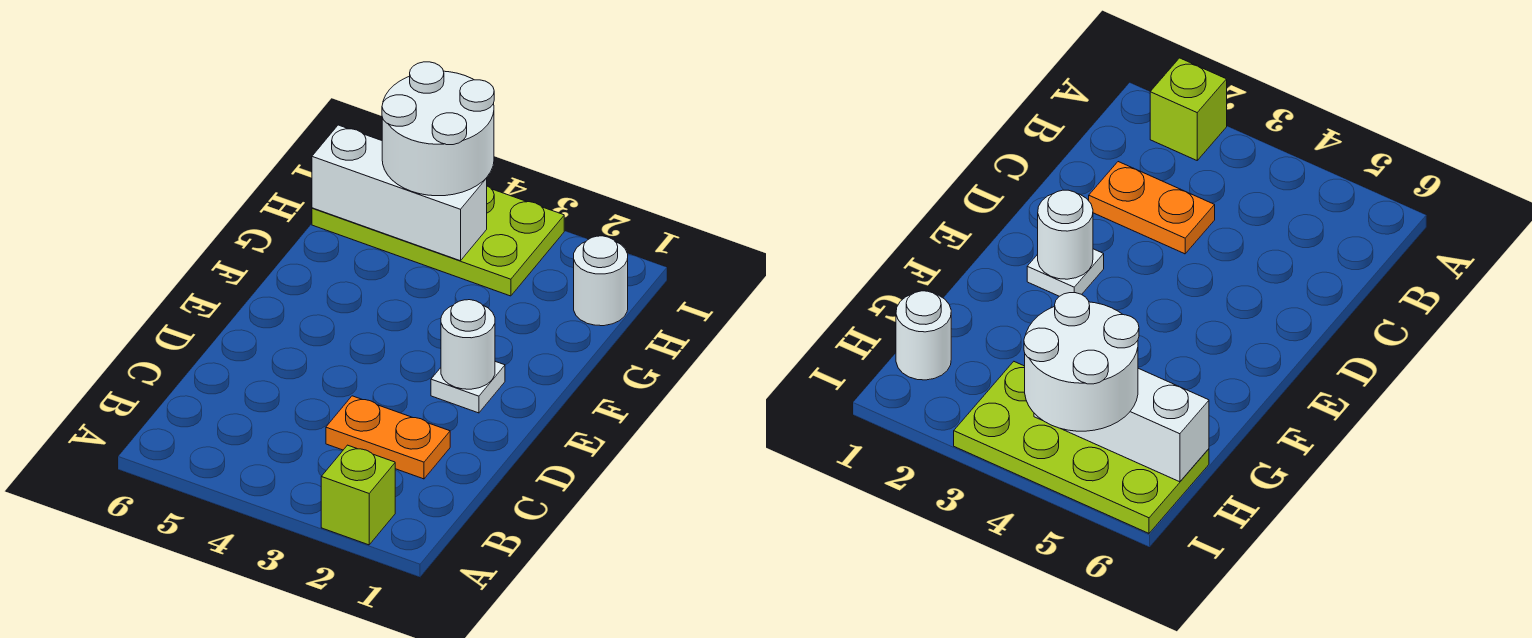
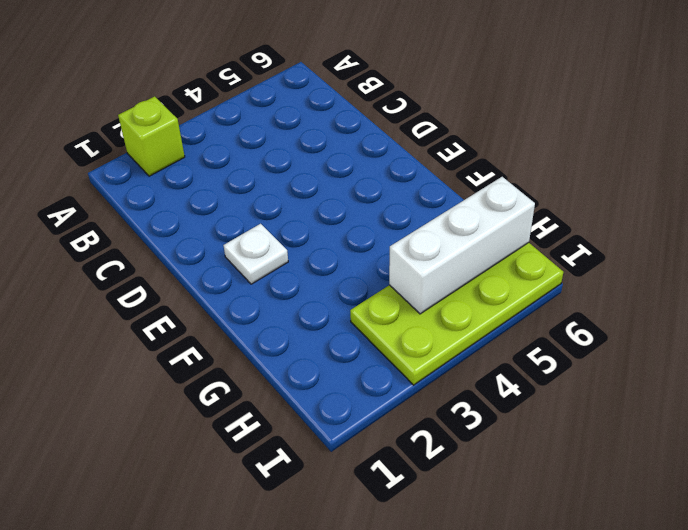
none -> orange plate C2:C3 level 1
none -> white round brick H1 level 1

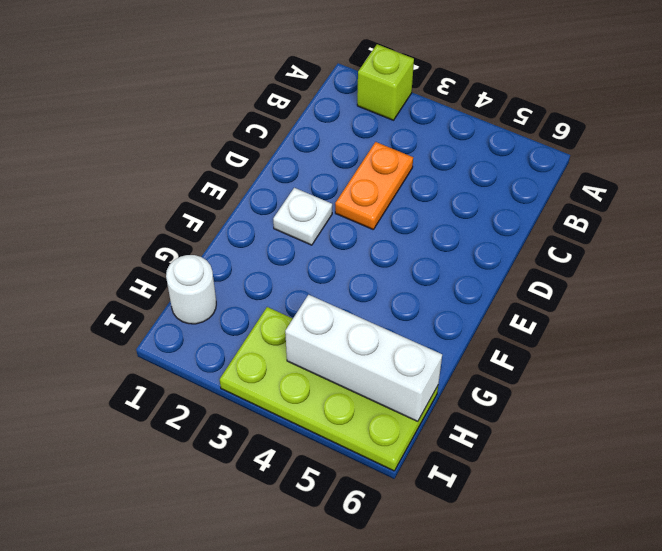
orange plate C3:D3 level 1 -> orange plate C2:C3 level 1
none -> white round brick E2 level 2
none -> white round brick H4:I5 level 3

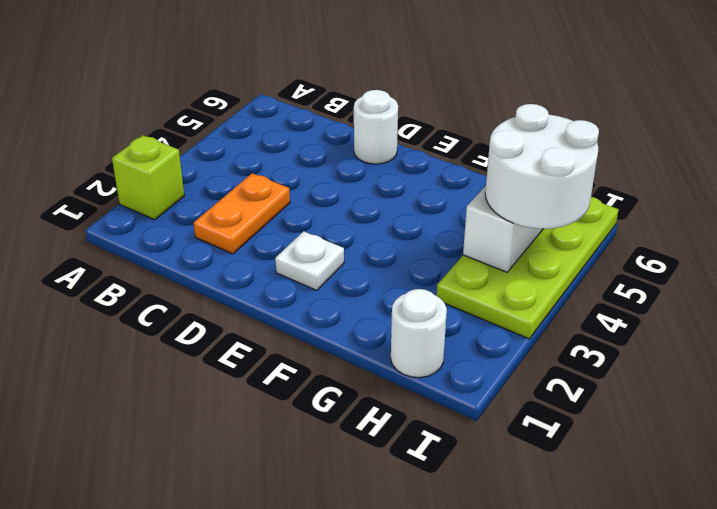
white round brick D6 level 1 -> white round brick E2 level 2

